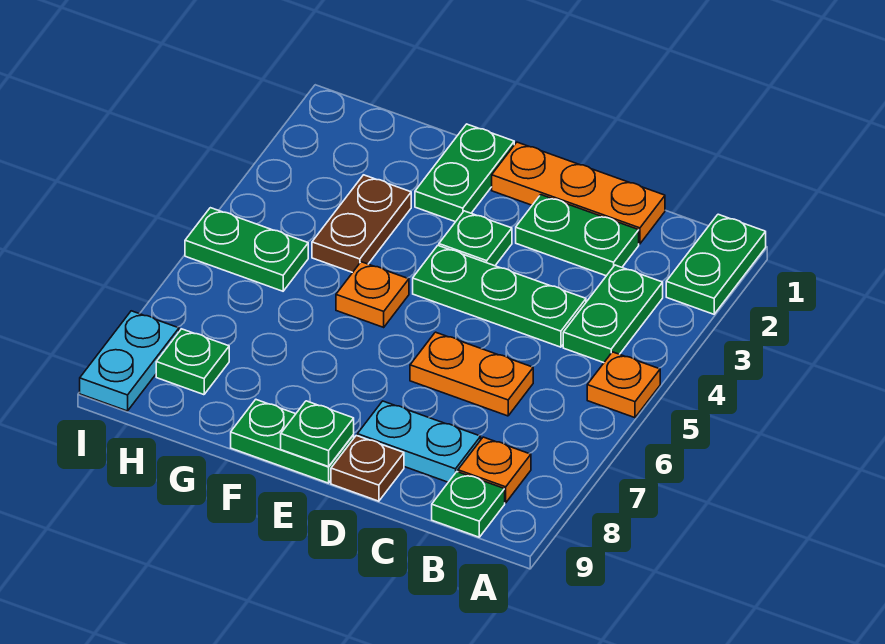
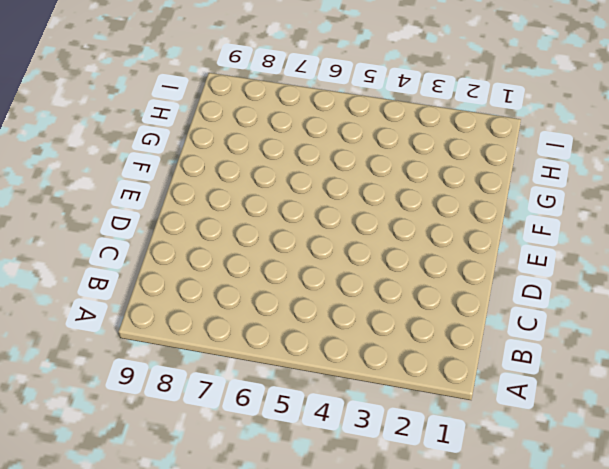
none -> green plate A1:A2 level 1
none -> orange plate A5 level 1
none -> green plate B3:B4 level 1

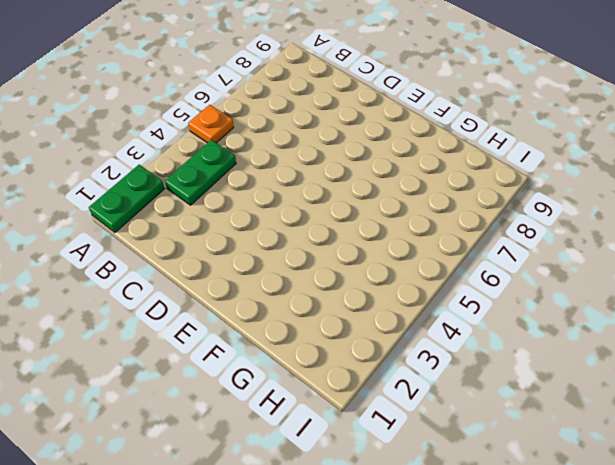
none -> orange plate B8 level 1
none -> green plate B9 level 1
none -> orange plate C1:E1 level 1

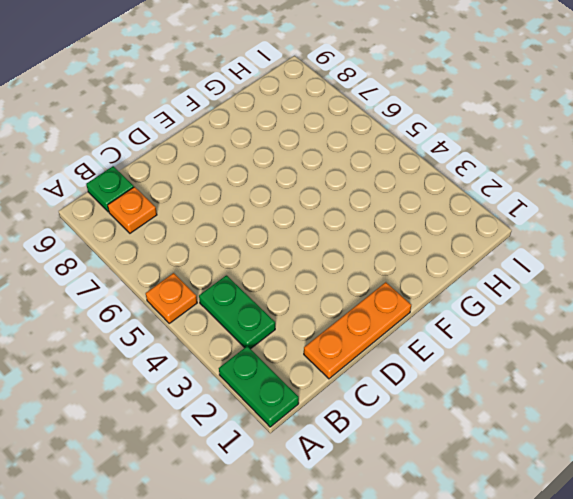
none -> green plate C2:D2 level 1
none -> green plate C4:E4 level 1
none -> orange plate C6:D6 level 1

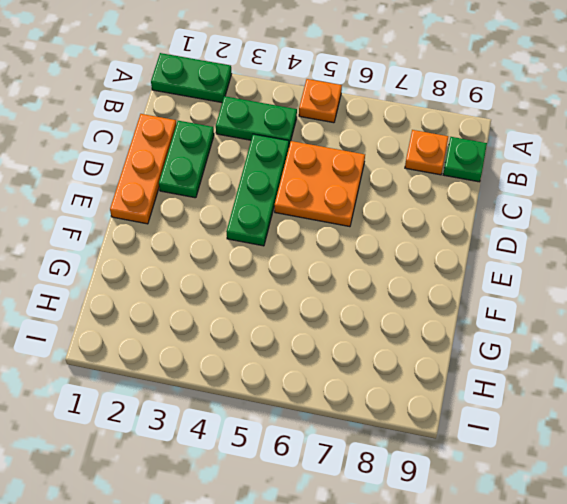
orange plate C5:D6 level 1 -> orange plate C6:D6 level 1
none -> cyan plate C8:D8 level 1
none -> brown plate D9 level 1
none -> green plate E3 level 1

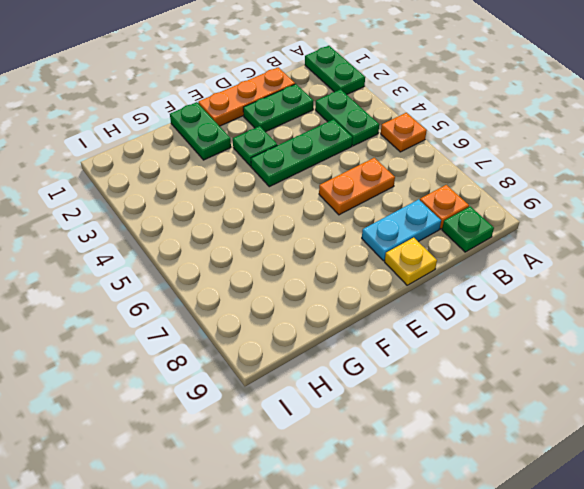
yellow plate D9 level 1 -> brown plate D9 level 1
none -> green plate E9:F9 level 1
none -> orange plate F5 level 1
none -> brown plate G3:G4 level 1

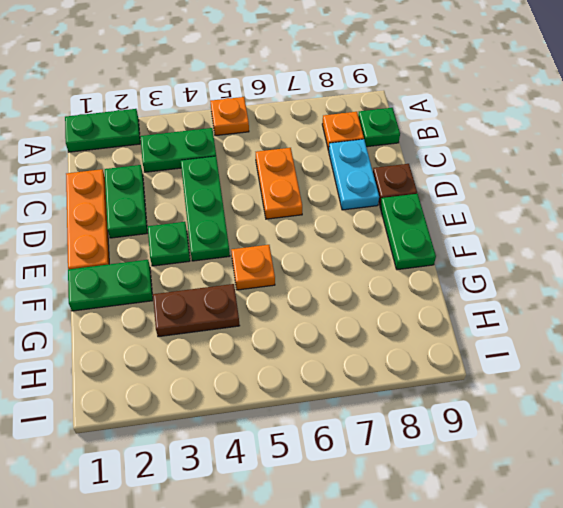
none -> green plate H5:I5 level 1
none -> green plate H8 level 1
none -> cyan plate I8:I9 level 1

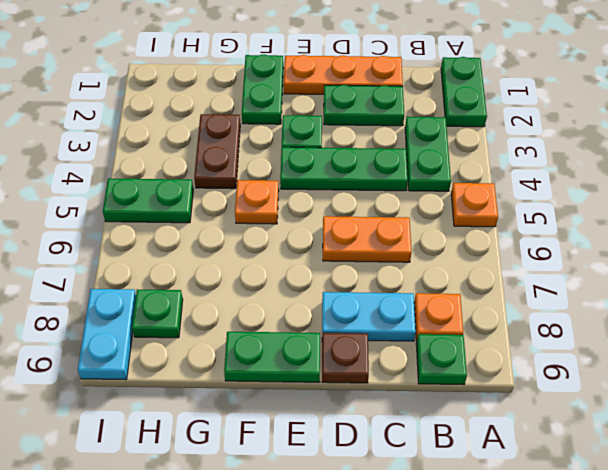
none -> green plate E9 level 2

